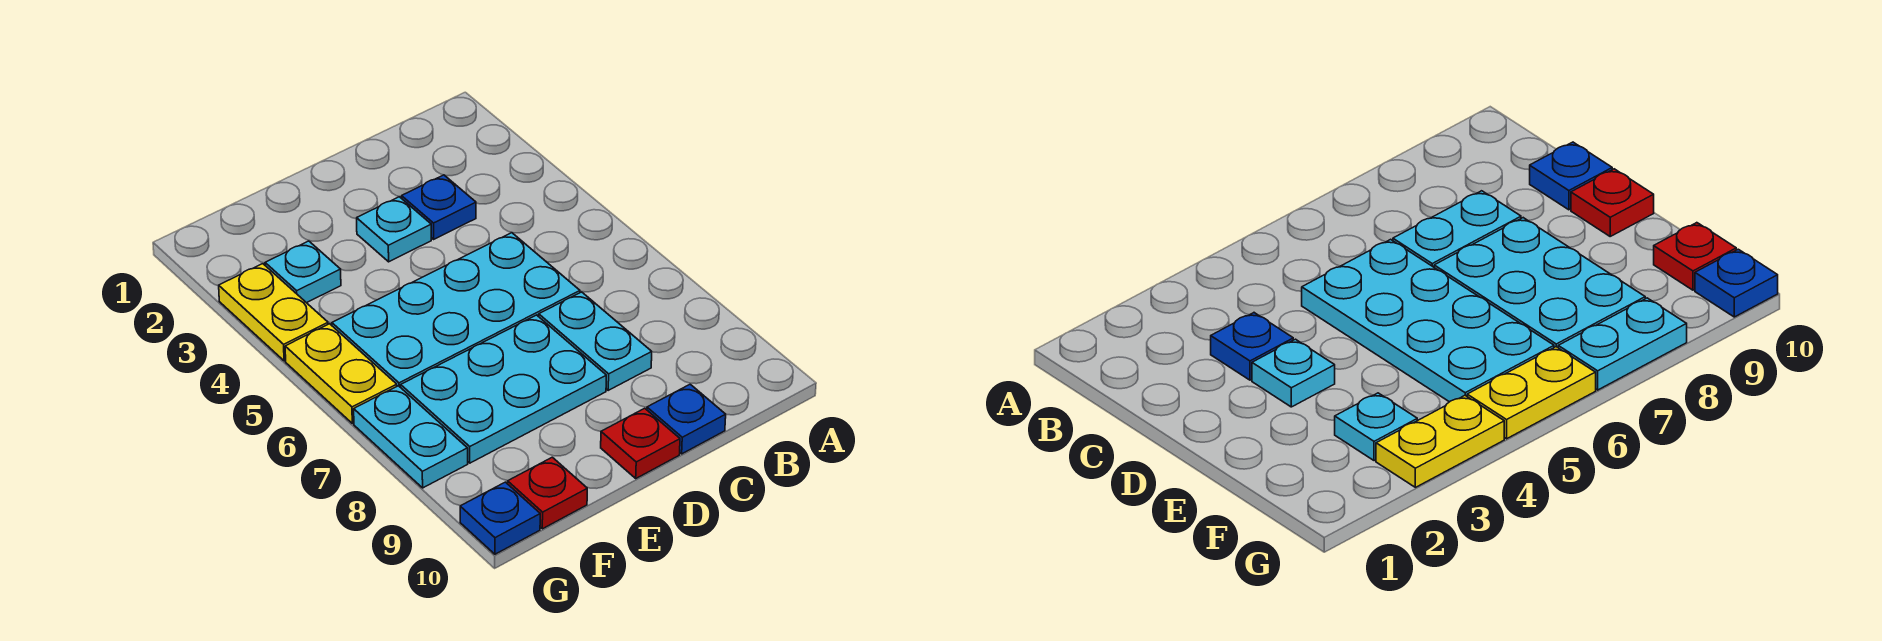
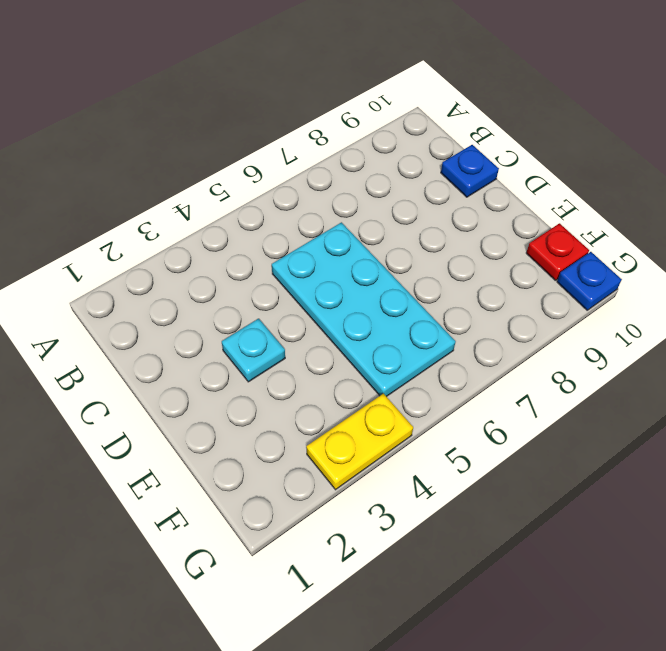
none -> blue plate C3 level 1
none -> cyan plate C7:C8 level 1
none -> cyan plate D7:F8 level 1

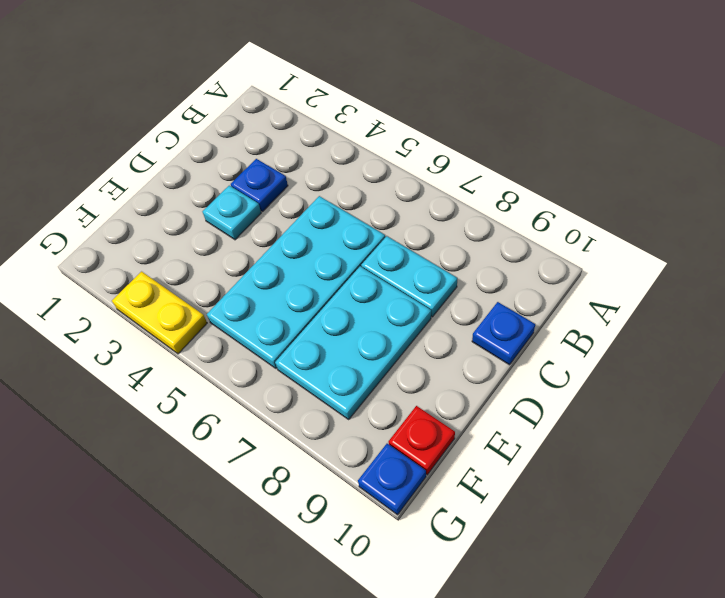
none -> red plate D10 level 1
none -> cyan plate F3 level 1
none -> yellow plate G5:G6 level 1

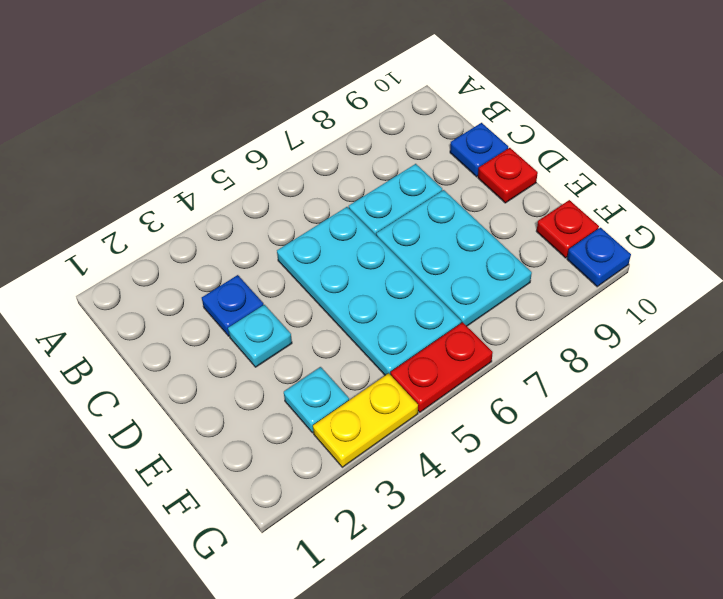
red plate G5:G6 level 1 -> yellow plate G5:G6 level 1
none -> cyan plate G7:G8 level 1

